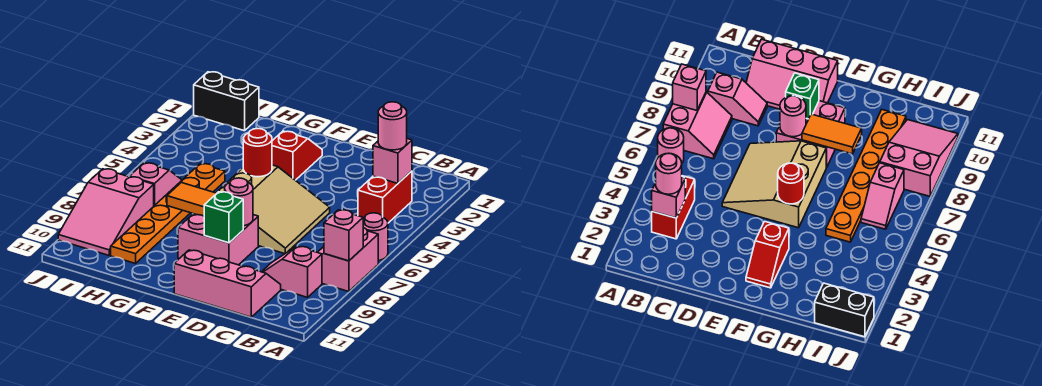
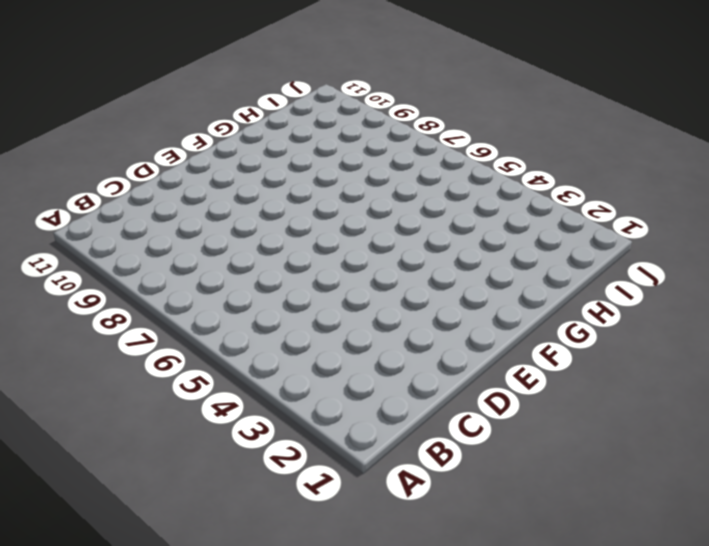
none -> pink round brick A6 level 1
none -> pink slope A7:B8 level 1 top A
none -> red brick B3:B4 level 1

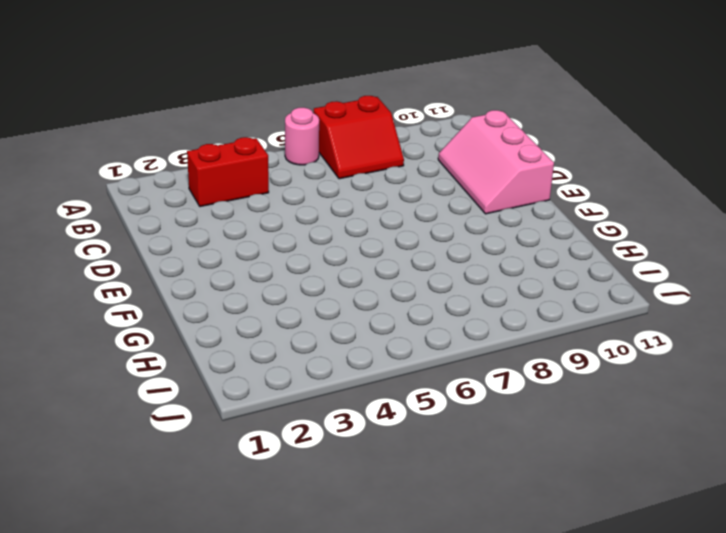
red slope A7:B8 level 1 top A -> pink slope A7:B8 level 1 top A
none -> pink slope B9:C9 level 1 top B
none -> tan slope D5:F7 level 1 top F
none -> pink brick E8:F9 level 1

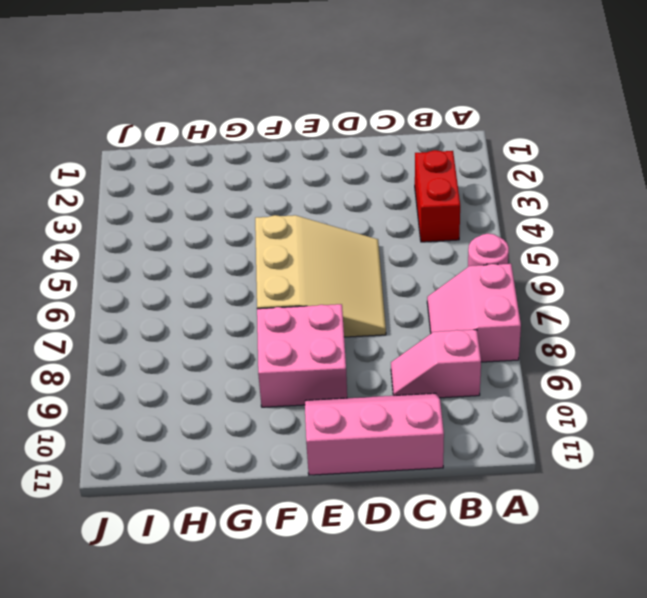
none -> red slope F2:F3 level 1 top 3
none -> orange plate H5:H10 level 1
none -> black brick I1:J1 level 1

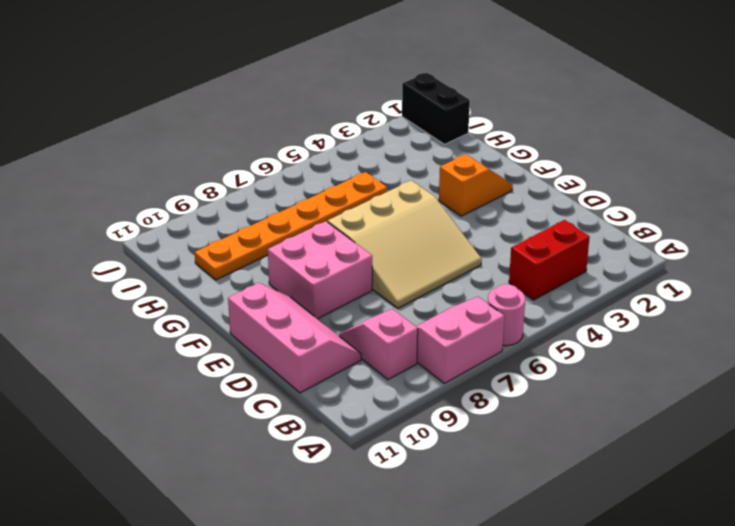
orange slope F2:F3 level 1 top 3 -> red slope F2:F3 level 1 top 3
none -> pink slope I6:I7 level 1 top 7
none -> pink slope I8:J10 level 1 top 8
none -> pink brick A8 level 2

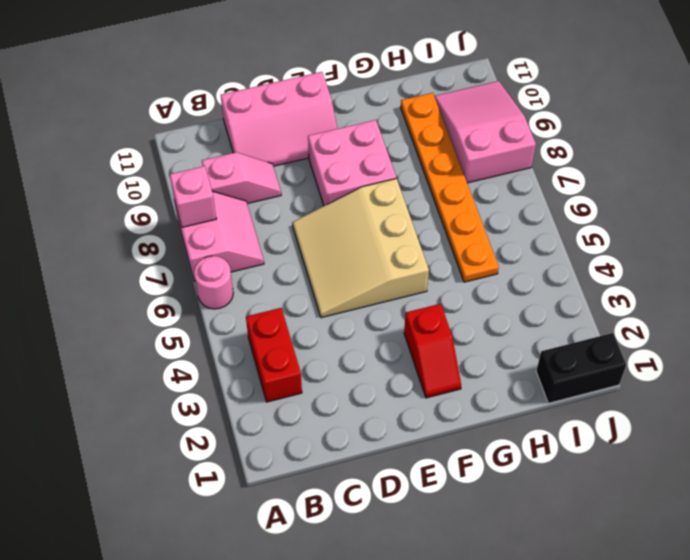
none -> pink slope I6:I7 level 1 top 7
none -> pink brick B3 level 2
none -> pink round brick E8 level 2

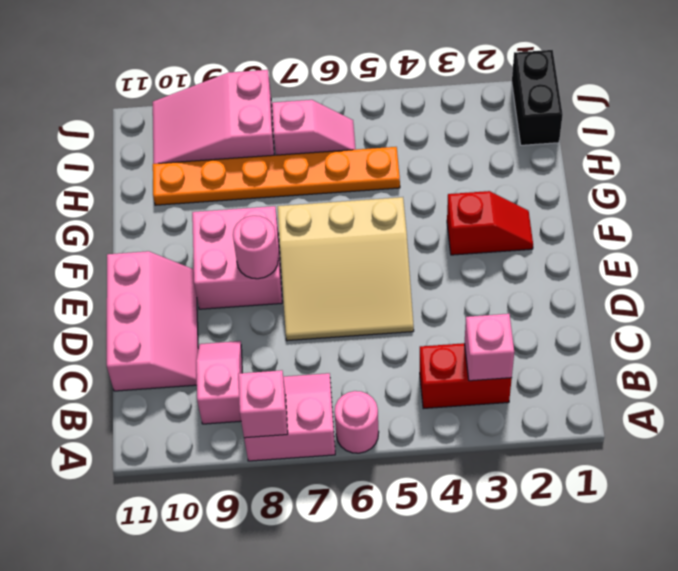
none -> green brick E9 level 2
none -> red round brick F5 level 2
none -> orange tile F8:G8 level 2

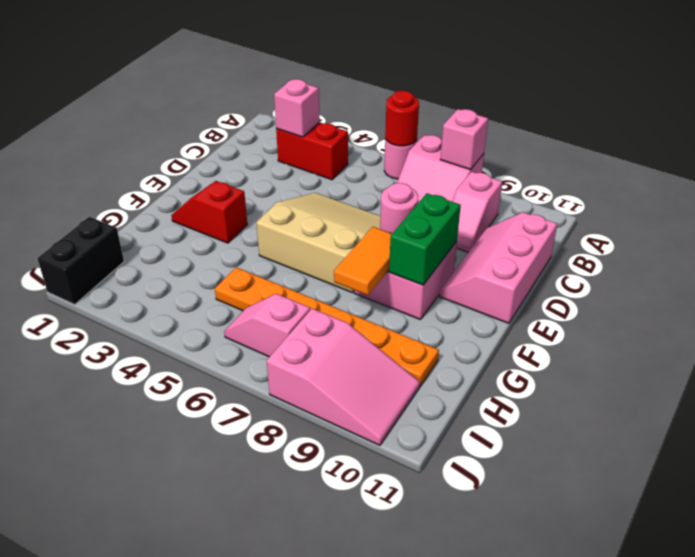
red round brick A6 level 2 -> red round brick F5 level 2
green brick E9:F9 level 2 -> green brick E9 level 2
none -> pink round brick B3 level 3

